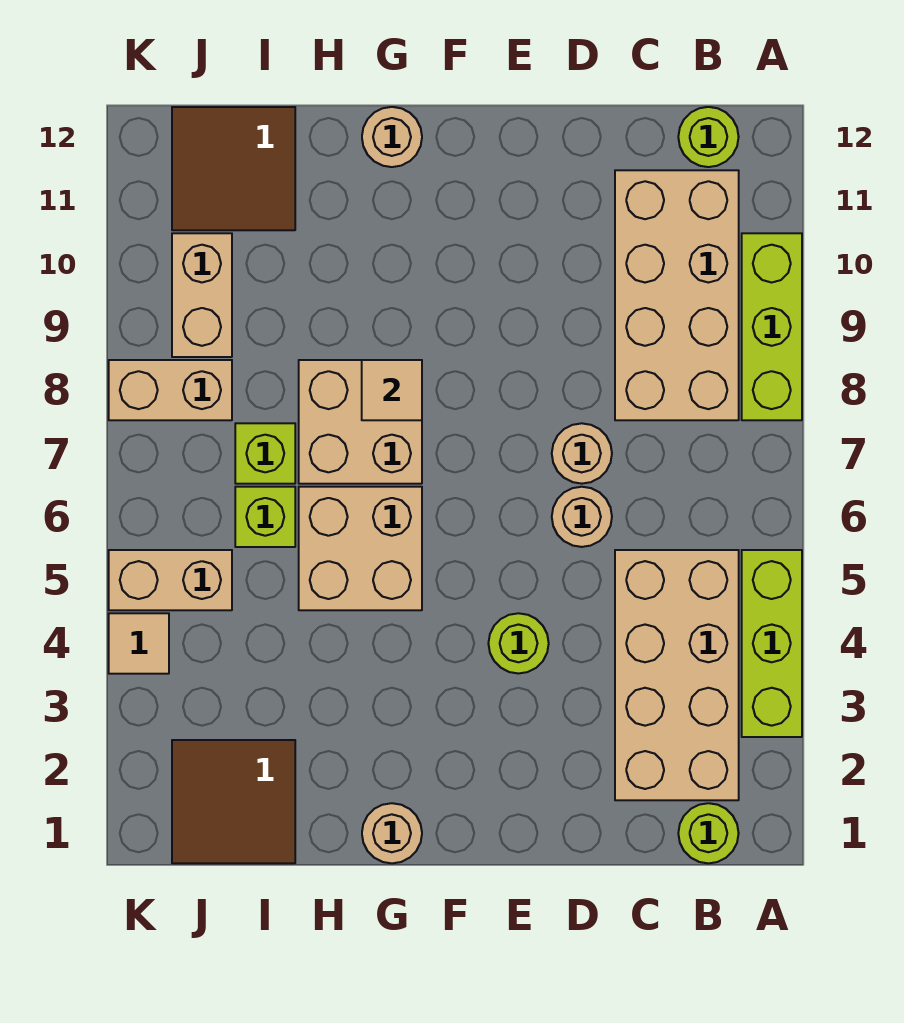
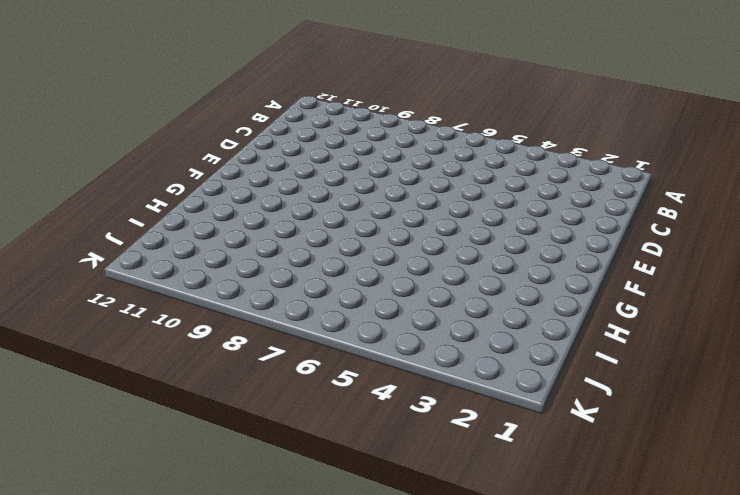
none -> lime brick A3:A5 level 1
none -> lime brick A8:A10 level 1
none -> lime round brick B1 level 1

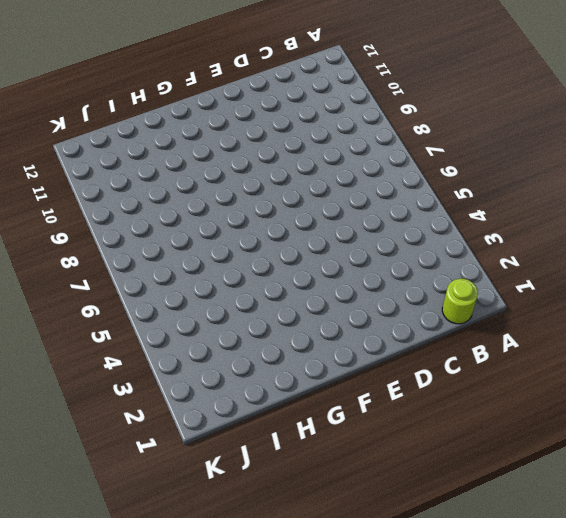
none -> lime brick A3:A5 level 1
none -> lime brick A8:A10 level 1
none -> tan brick B2:C5 level 1

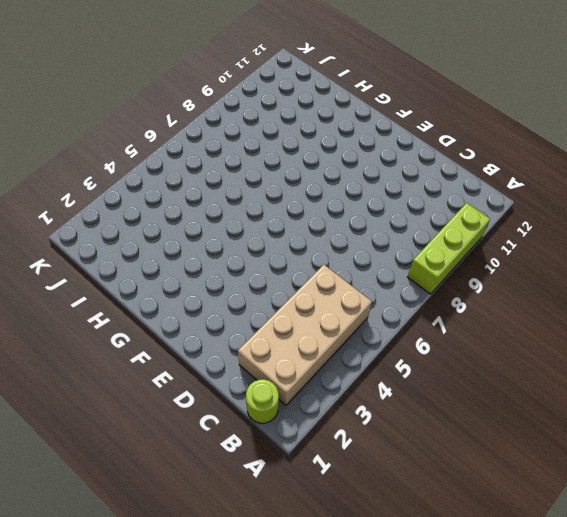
none -> lime brick A3:A5 level 1
none -> tan brick B8:C11 level 1
none -> lime round brick B12 level 1

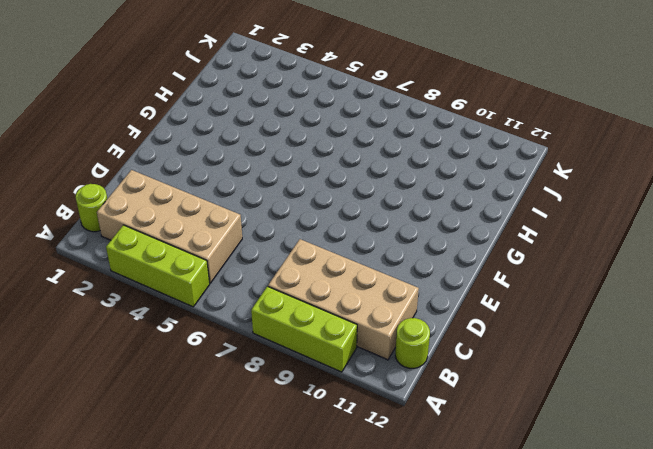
none -> tan round brick D6 level 1
none -> tan round brick D7 level 1
none -> lime round brick E4 level 1

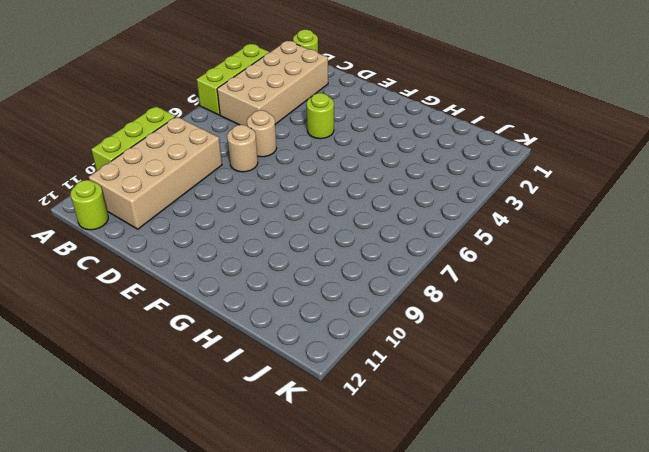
none -> tan round brick G1 level 1
none -> tan brick G5:H6 level 1
none -> tan brick G7:H8 level 1

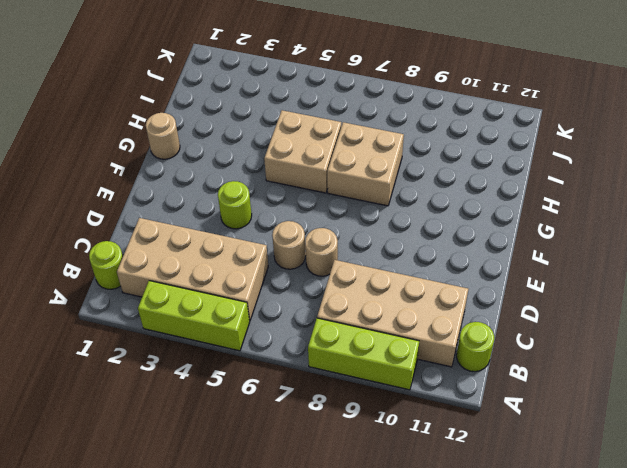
none -> tan round brick G12 level 1
none -> brown tile I1:J2 level 1
none -> lime brick I6 level 1

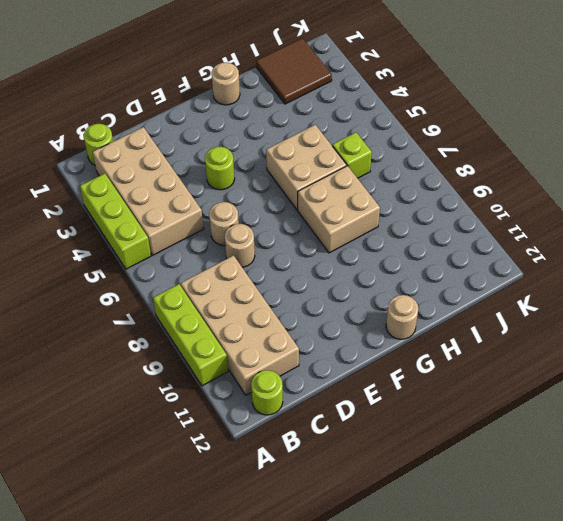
none -> lime brick I7 level 1
none -> brown tile I11:J12 level 1
none -> tan brick J5:K5 level 1

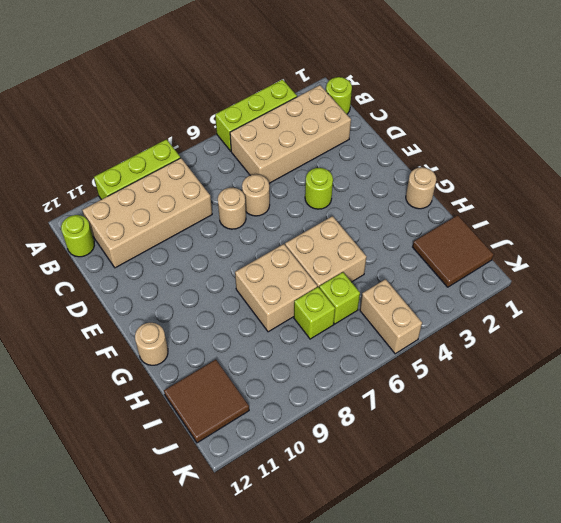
none -> tan brick J8:K8 level 1
none -> tan brick J9:J10 level 1
none -> tan tile K4 level 1

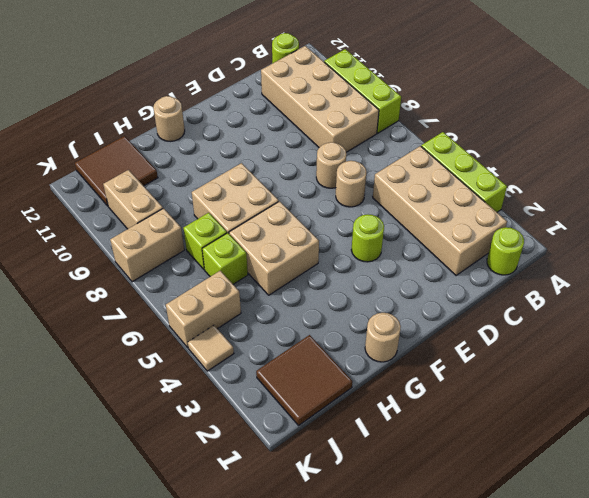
none -> tan tile G8 level 2

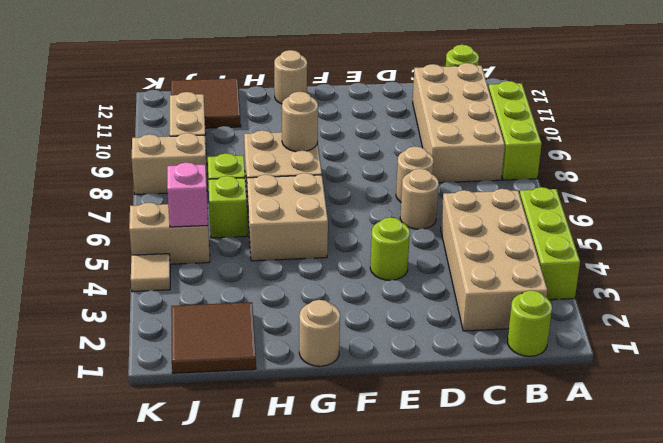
tan round brick G8 level 2 -> tan tile G8 level 2
pink brick J5 level 2 -> none

